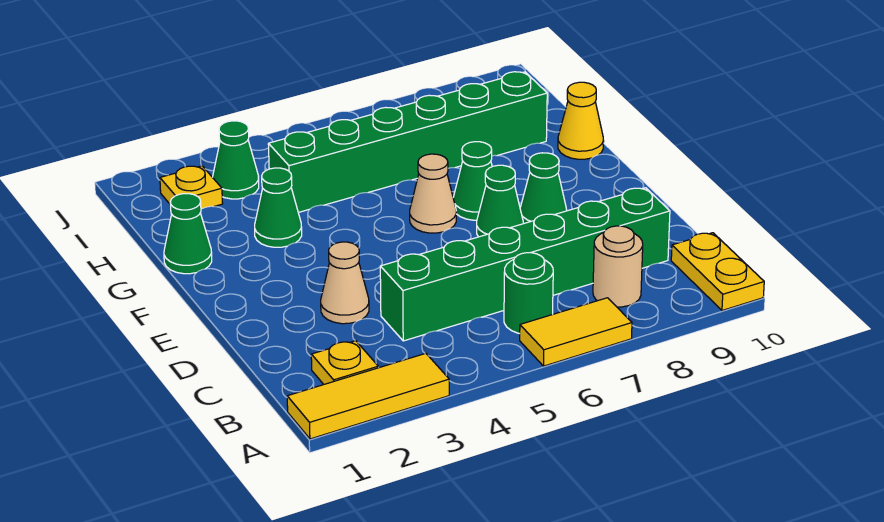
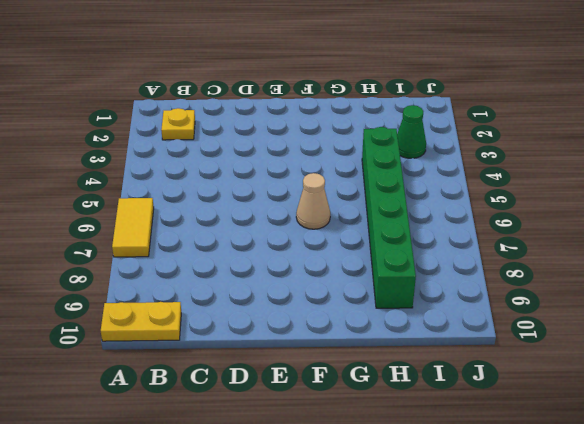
none -> yellow tile A1:A3 level 1
none -> green round brick B6 level 1
none -> tan round brick B8 level 1

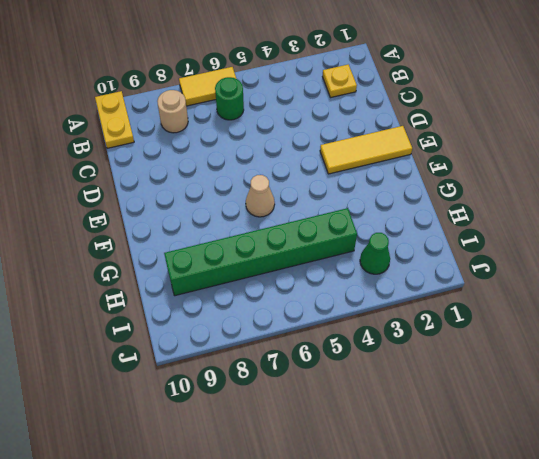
yellow tile E1:E3 level 1 -> yellow tile A1:A3 level 1
none -> green brick C4:C9 level 1
none -> tan cone D3 level 1
none -> green cone E7 level 1

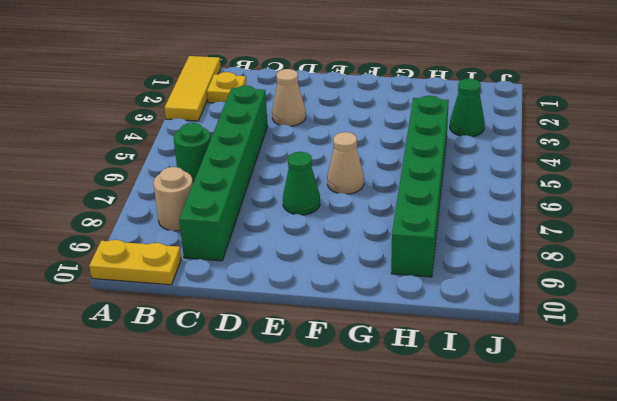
none -> yellow tile A6:A7 level 1
none -> green cone E8 level 1
none -> green cone F7 level 1

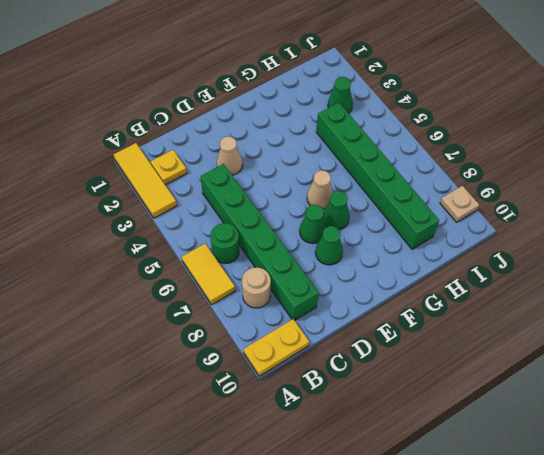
tan plate J9 level 1 -> none
none -> green cone G1 level 1
none -> green cone G3 level 1
none -> yellow cone G10 level 1

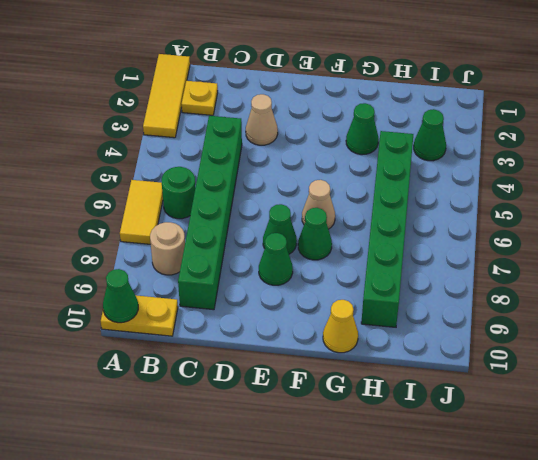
green cone A10 level 2 -> green cone G1 level 1
none -> yellow plate I2 level 1

